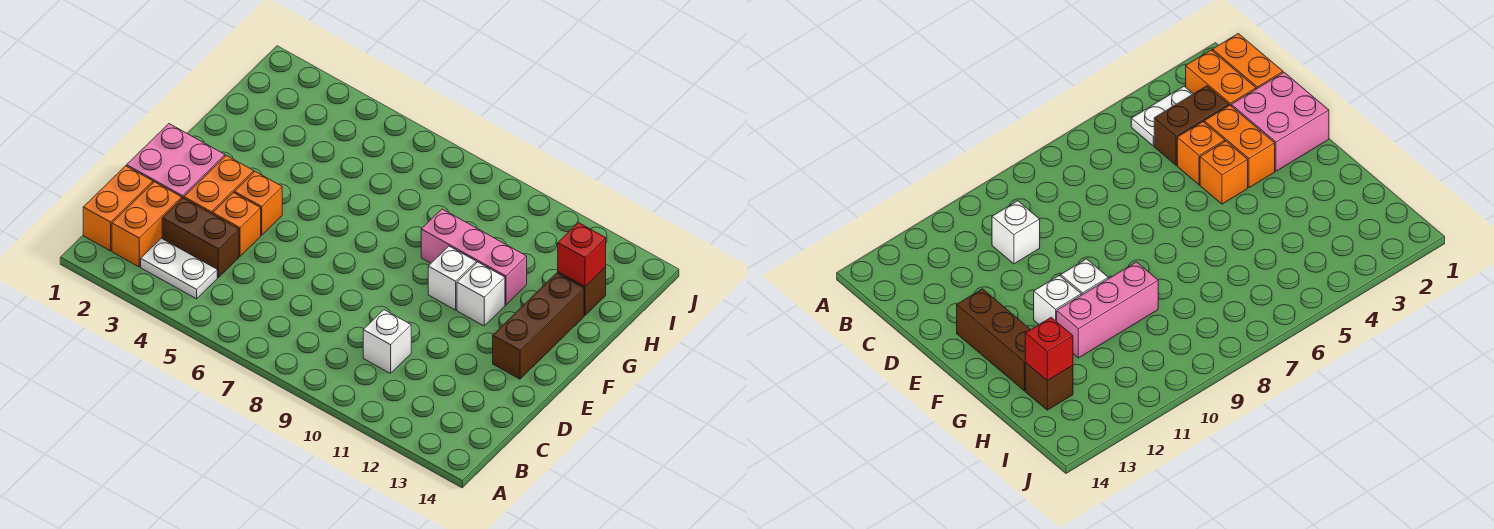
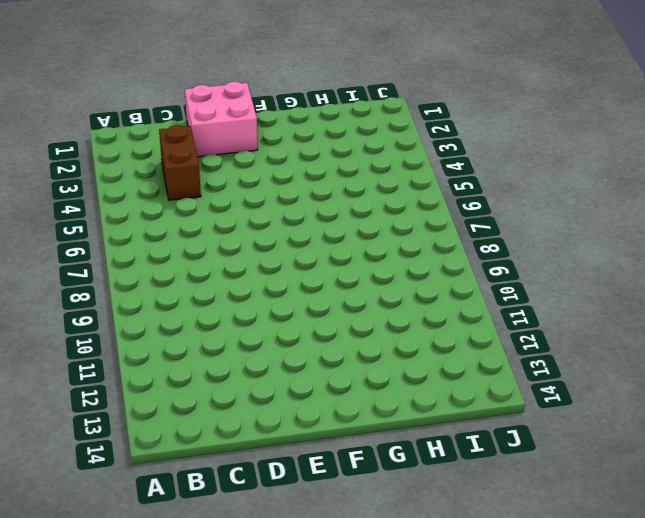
none -> orange brick B1:C1 level 1
none -> orange brick B2:C2 level 1
none -> white plate B3:B4 level 1

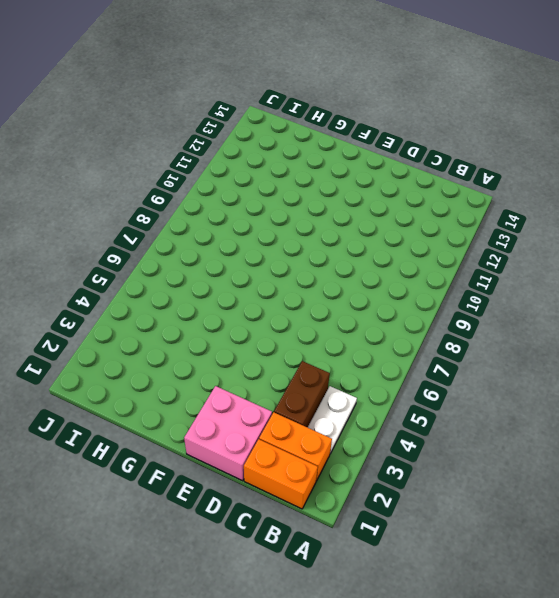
none -> white brick C10 level 1
none -> orange brick D3:E3 level 1
none -> orange brick D4 level 1

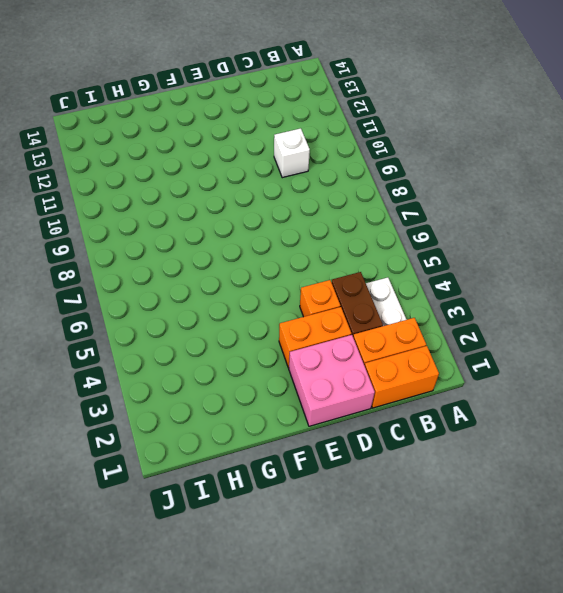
none -> orange brick E4 level 1
none -> brown brick E13:G13 level 1
none -> white brick F10 level 1

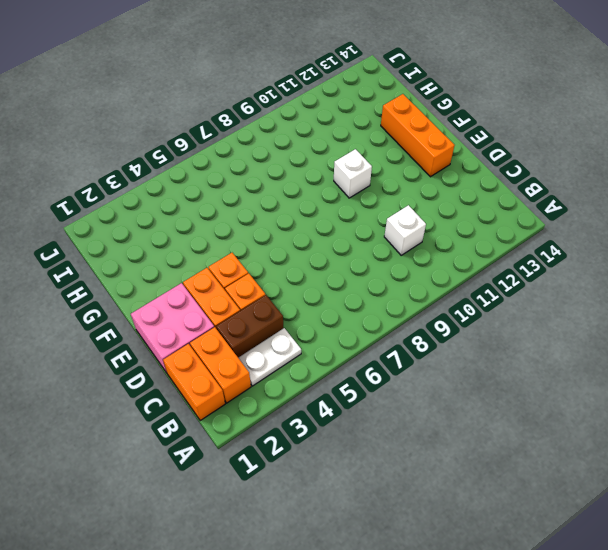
orange brick E13:G13 level 1 -> brown brick E13:G13 level 1
none -> white brick F11 level 1
none -> pink brick G9:G11 level 1
none -> brown brick H13 level 1

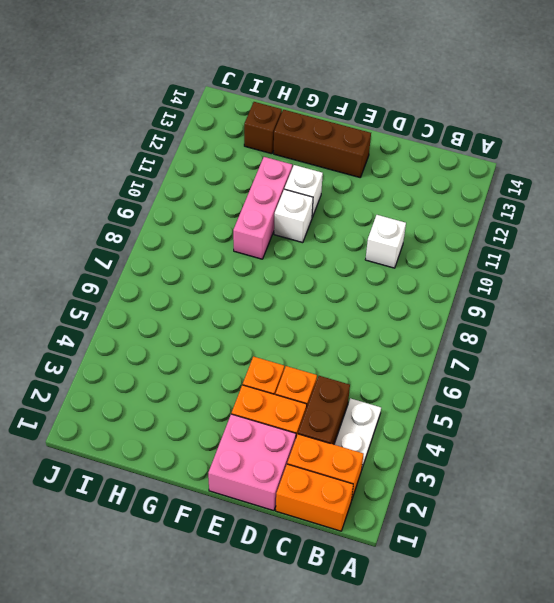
none -> red brick H13 level 2

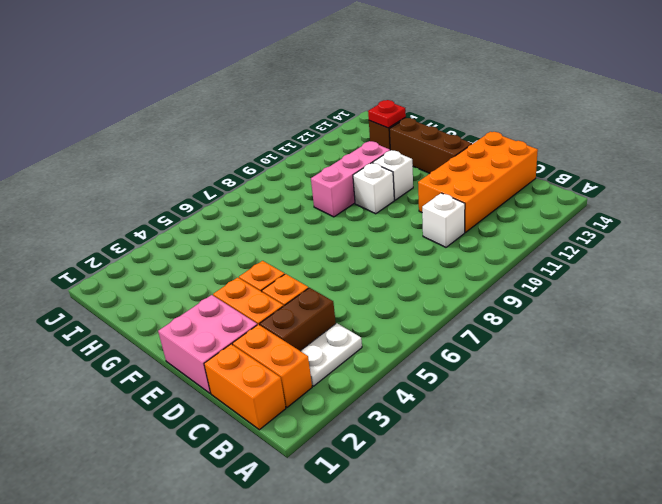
orange brick C11:D14 level 1 -> none
red plate H13 level 2 -> red brick H13 level 2

